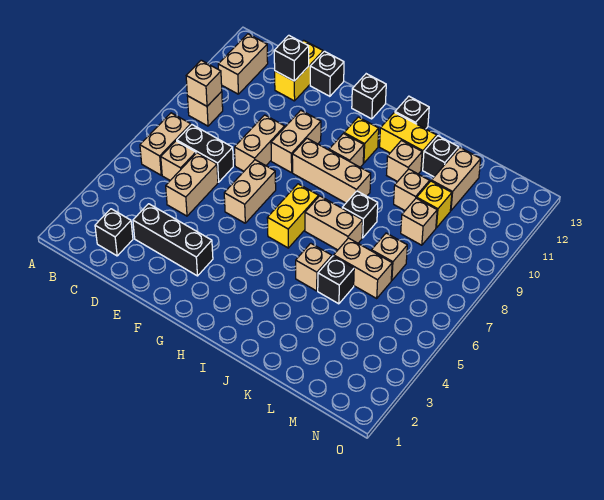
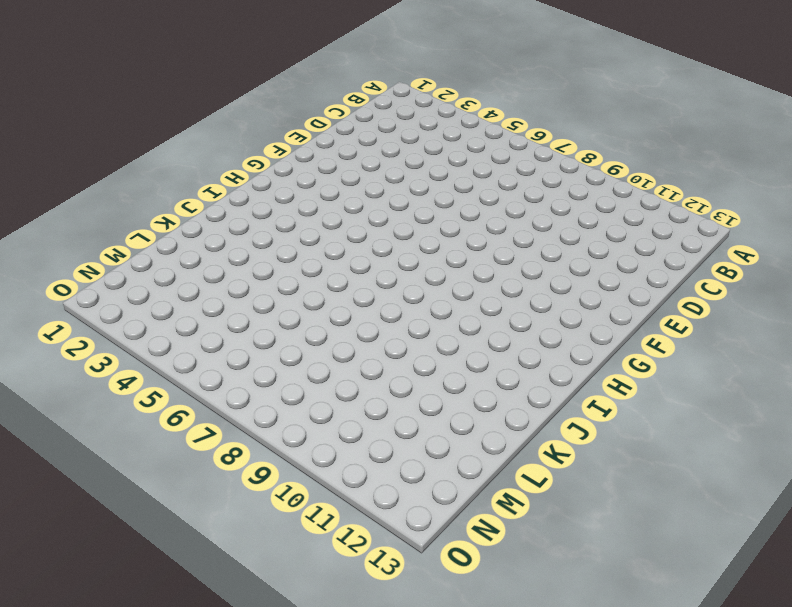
none -> tan brick B6:B7 level 1
none -> tan brick B9 level 1
none -> tan brick B11:B12 level 1
none -> black brick C2 level 1

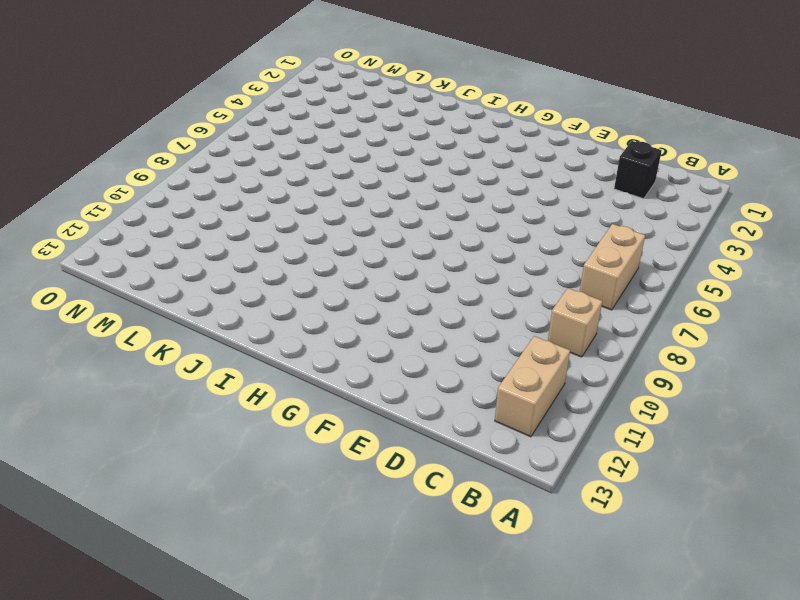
none -> tan brick C6 level 1
none -> black brick C7:D7 level 1
none -> black brick D3:F3 level 1
none -> tan brick D5:D6 level 1

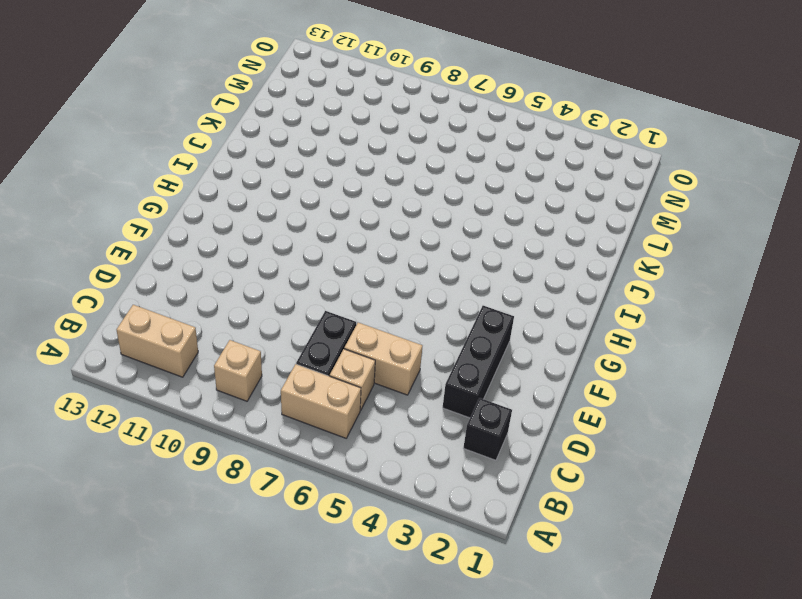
none -> yellow brick D12:D13 level 1
none -> tan brick E8:E9 level 1
none -> black brick E13 level 1
none -> tan brick F6:F7 level 1

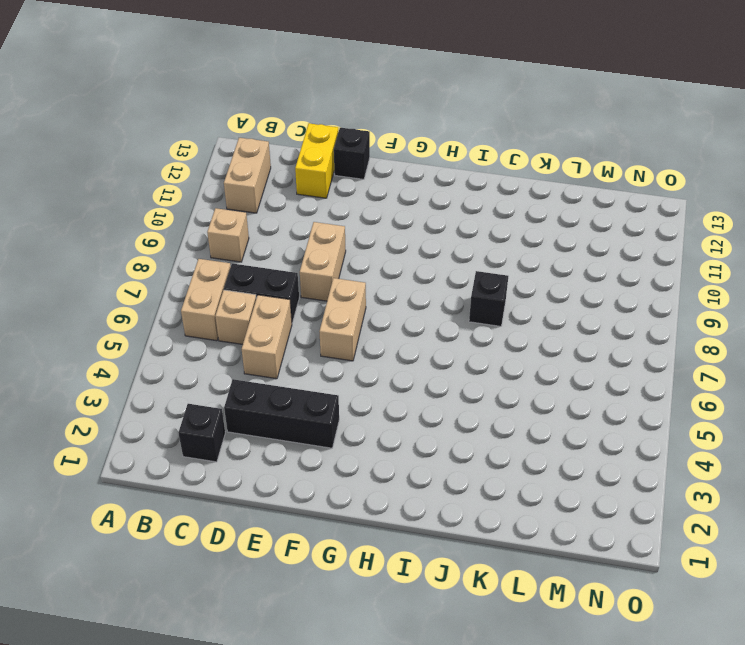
none -> tan brick F9:F10 level 1
none -> tan brick G9:I9 level 1
none -> black brick G13 level 1
none -> yellow brick H6:H7 level 1

